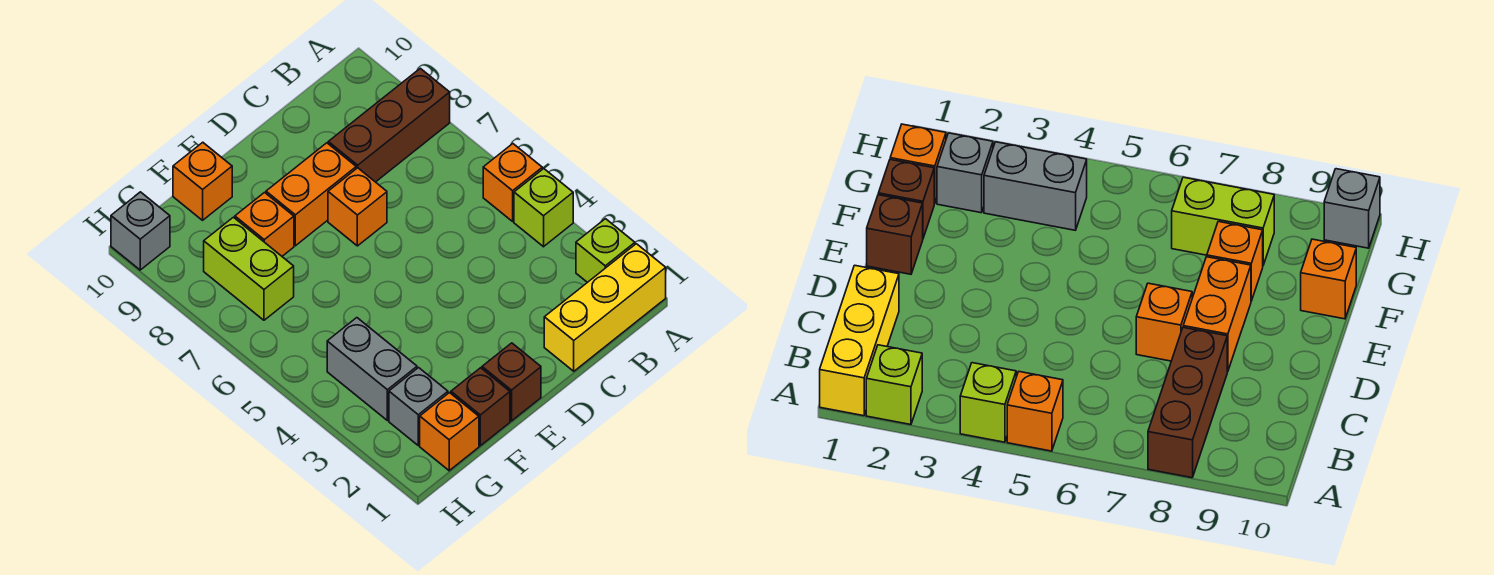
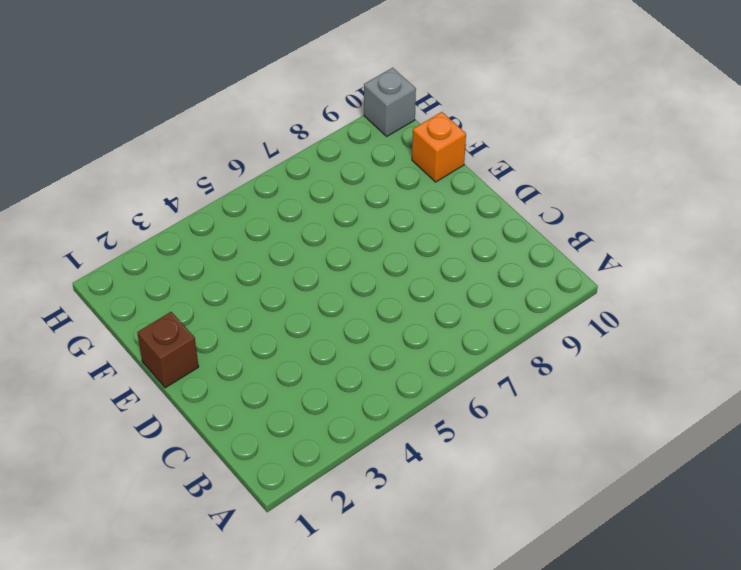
none -> yellow brick A1:C1 level 1
none -> lime brick A2 level 1
none -> lime brick A4 level 1

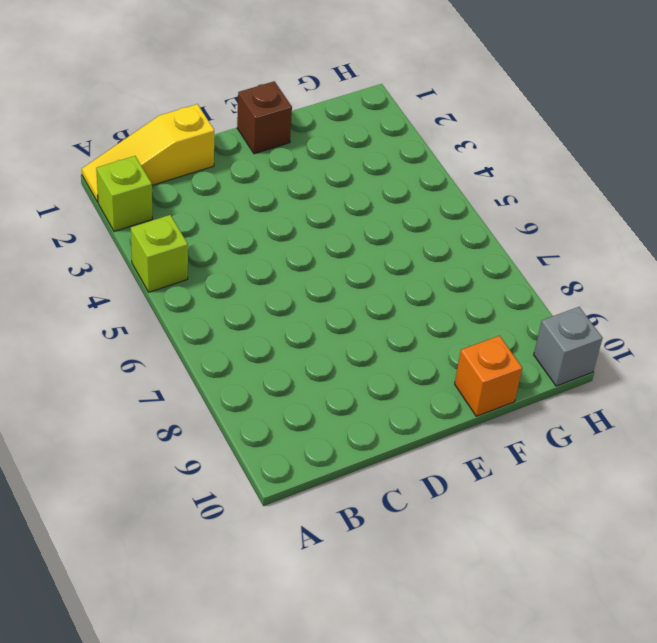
yellow slope A1:C1 level 1 top C -> yellow brick A1:C1 level 1
none -> orange brick A5 level 1
none -> brown brick A8:C8 level 1
none -> orange brick D7 level 1

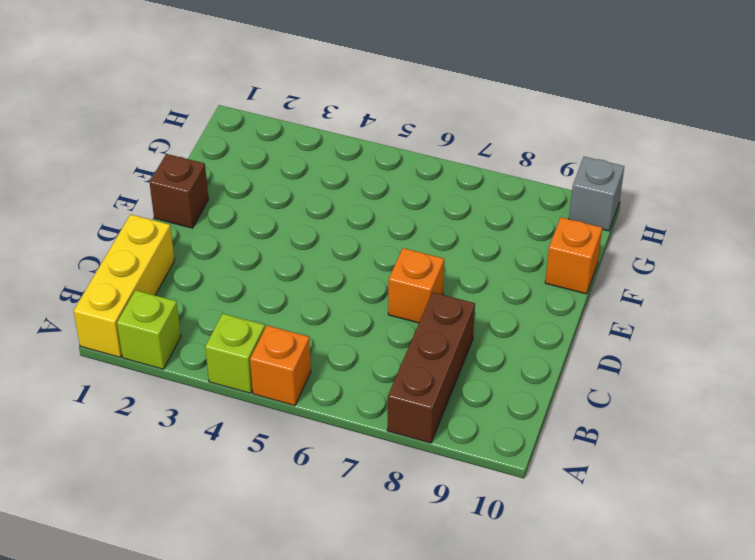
none -> orange brick D8:E8 level 1
none -> brown brick F1 level 1
none -> orange brick F8 level 1

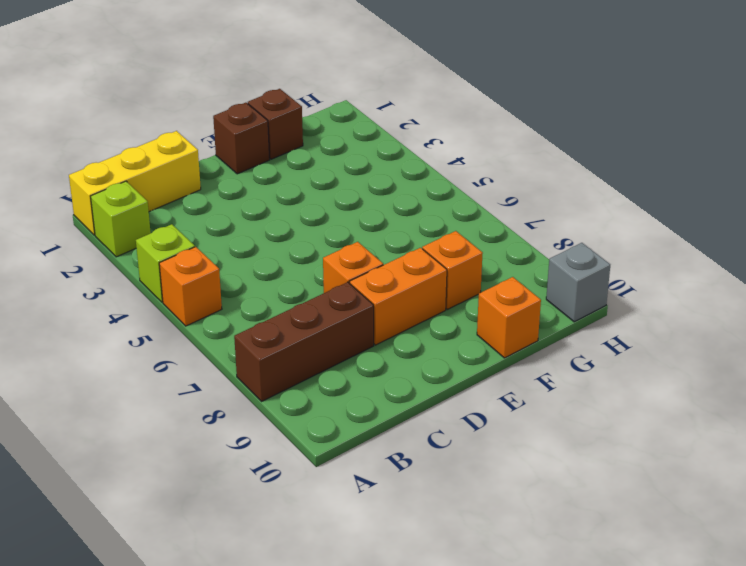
none -> orange brick G1 level 1
none -> grey brick G2 level 1
none -> grey brick G3:G4 level 1

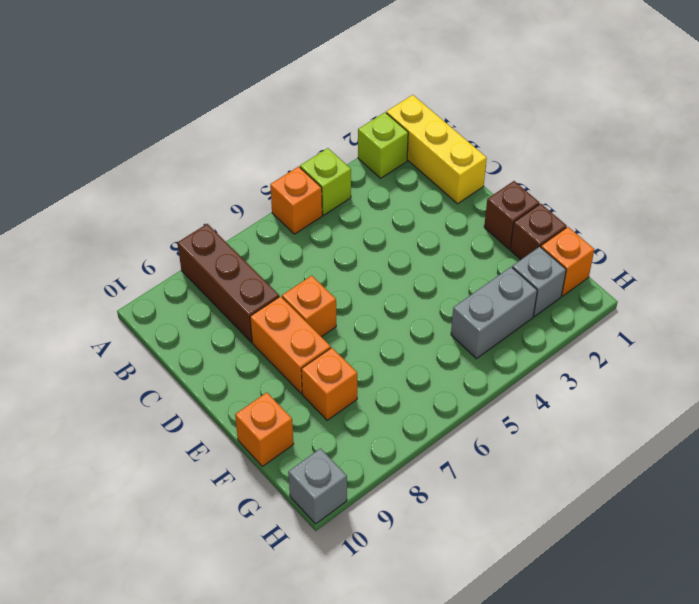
none -> lime brick G7:G8 level 1

